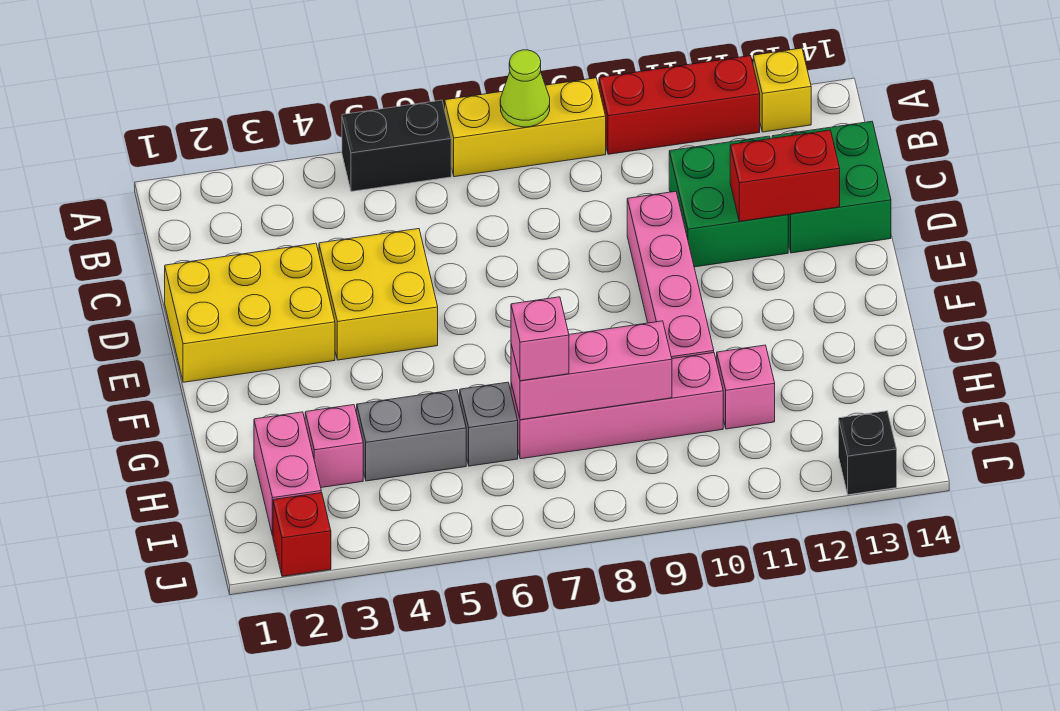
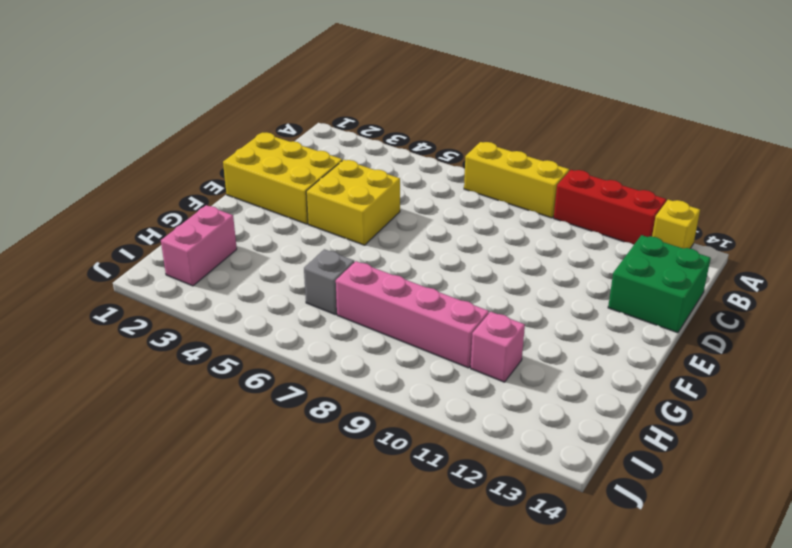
none -> black brick A5:A6 level 1
none -> green brick C11:D12 level 1
none -> pink brick D10:G10 level 1

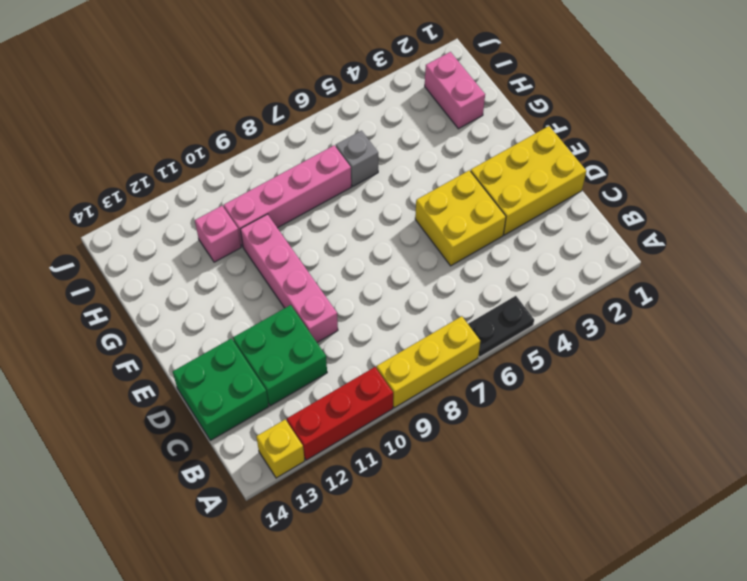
black plate A5:A6 level 1 -> black brick A5:A6 level 1
none -> pink brick H3 level 1
none -> grey brick H4:H5 level 1
none -> red brick J2 level 1

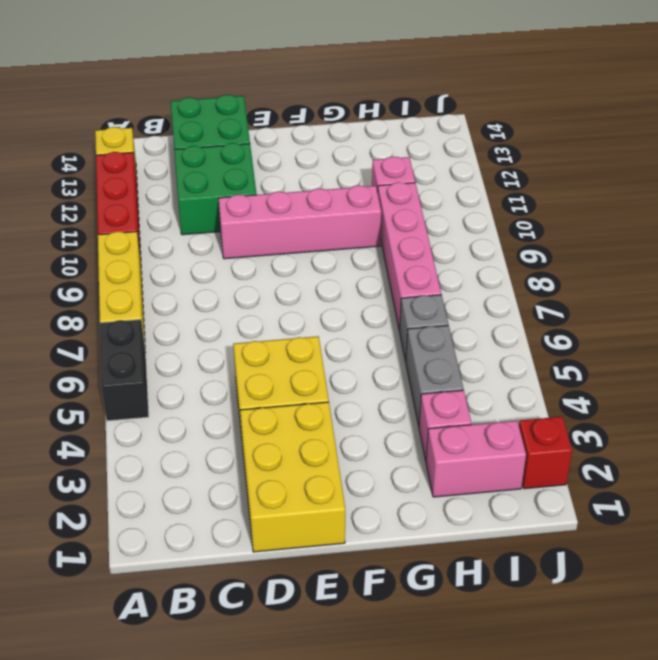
none -> black brick J13 level 1
none -> lime cone A8 level 2
none -> red brick D12:D13 level 2

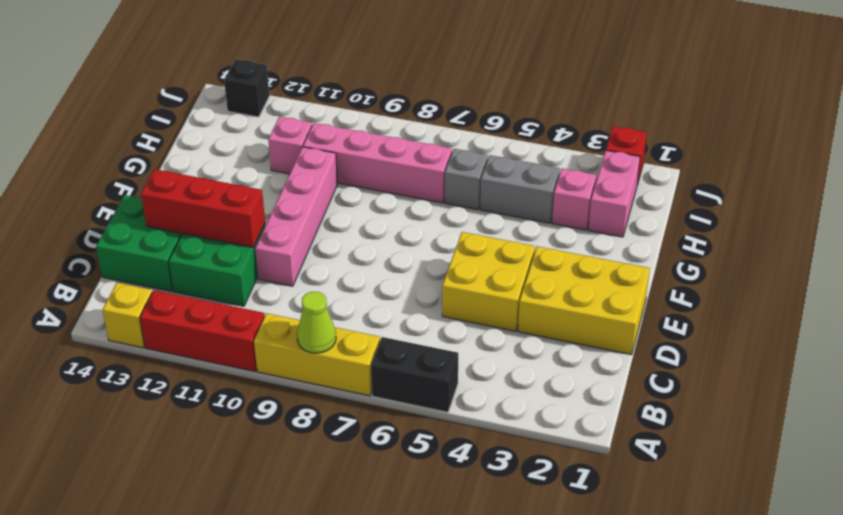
red brick D11:D13 level 2 -> red brick D12:D13 level 2
none -> pink brick H7:H9 level 2
none -> pink brick H7 level 3

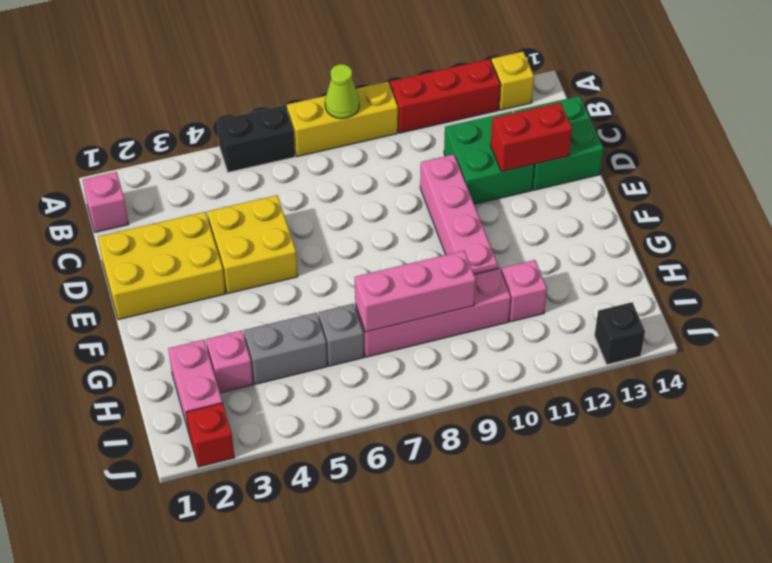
pink brick B1 level 1 -> pink brick H7 level 3

